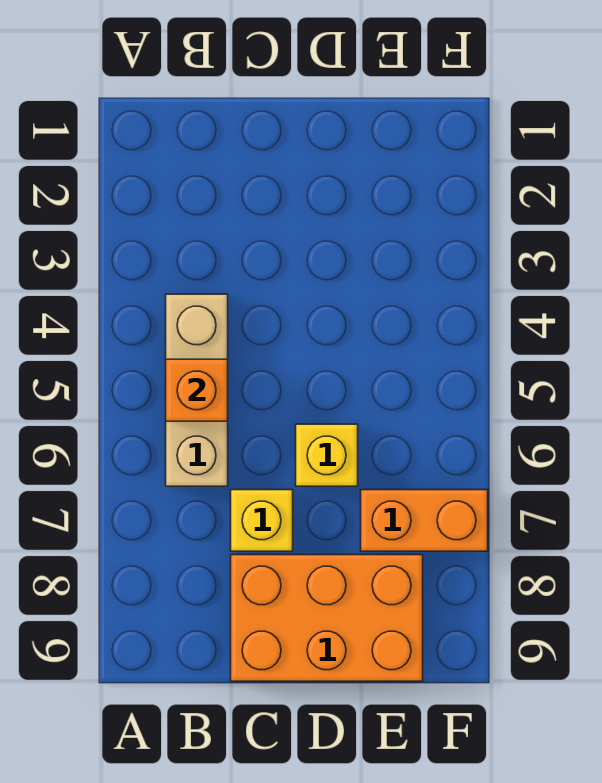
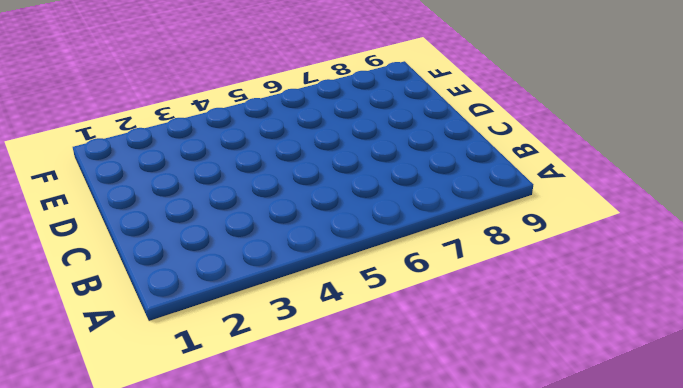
none -> tan brick B4:B6 level 1
none -> yellow brick C7 level 1

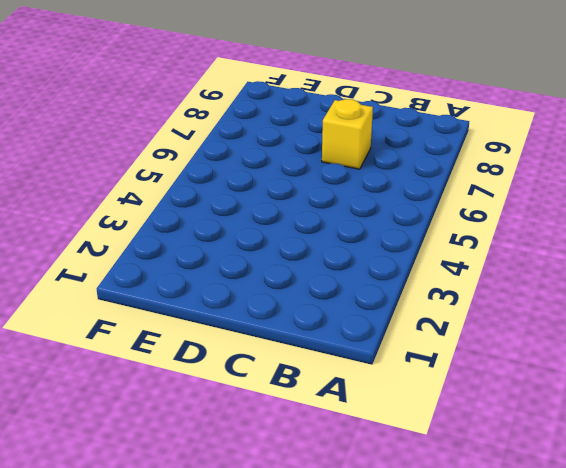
none -> tan brick B4:B6 level 1
none -> orange brick C8:E9 level 1

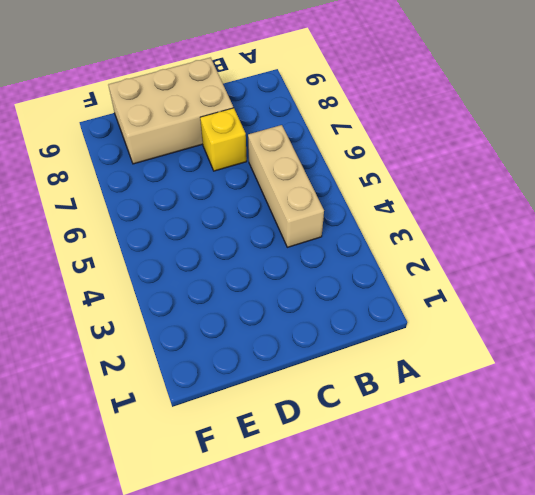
tan brick C8:E9 level 1 -> orange brick C8:E9 level 1
none -> yellow brick D6 level 1
none -> orange brick E7:F7 level 1

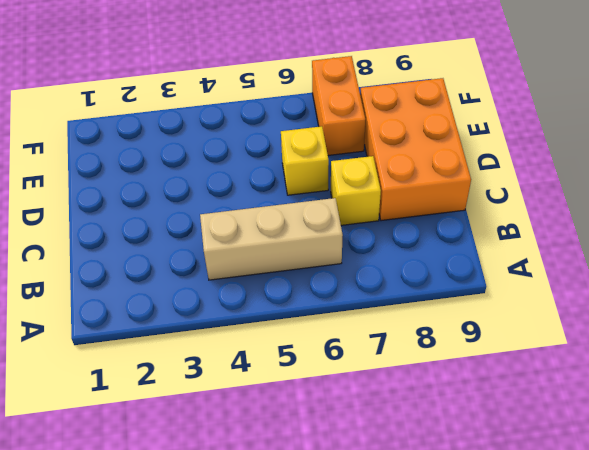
none -> orange brick B5 level 2

